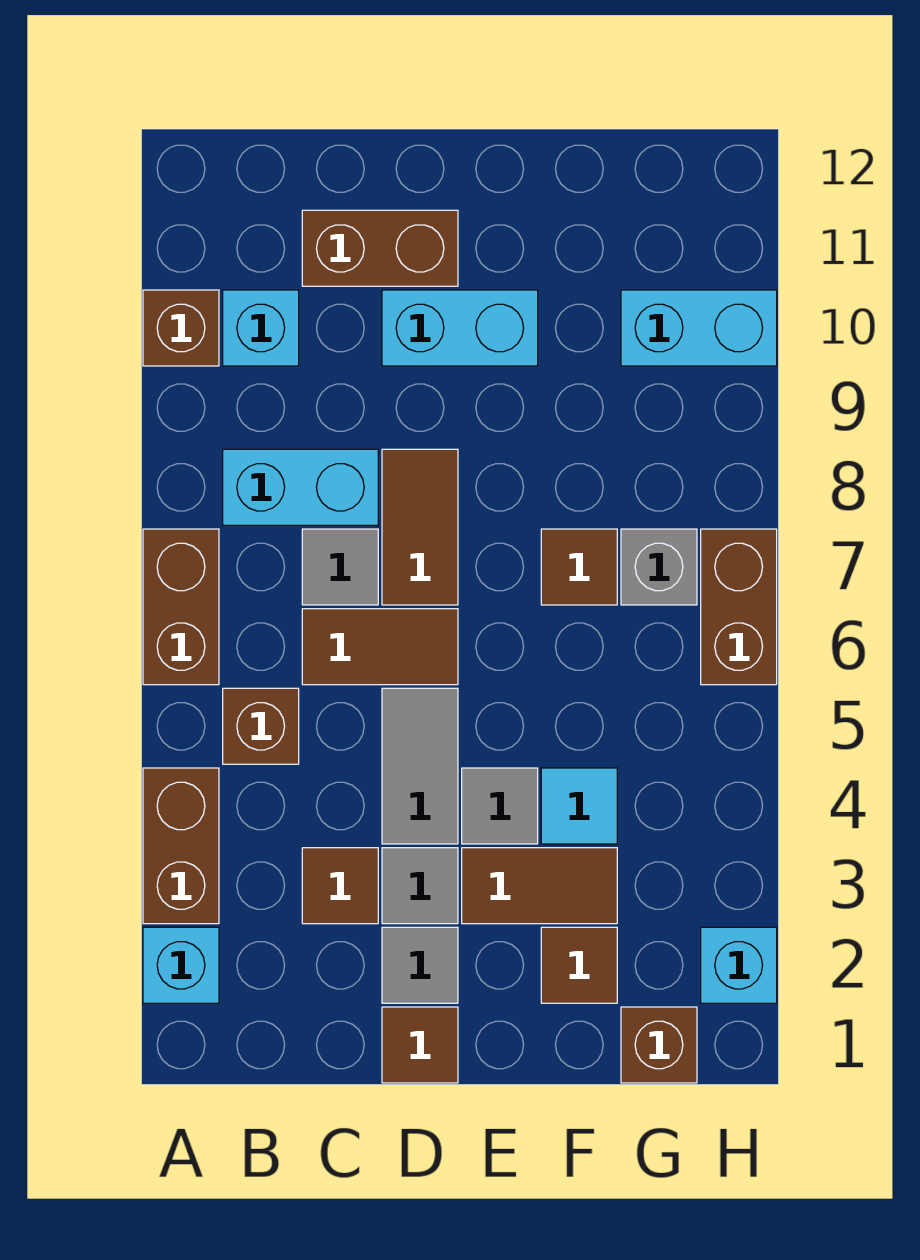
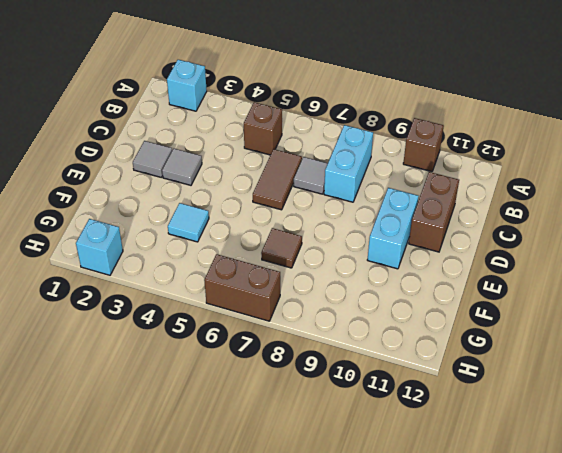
none -> brown brick A3:A4 level 1
none -> brown brick A6:A7 level 1
none -> cyan brick B10 level 1

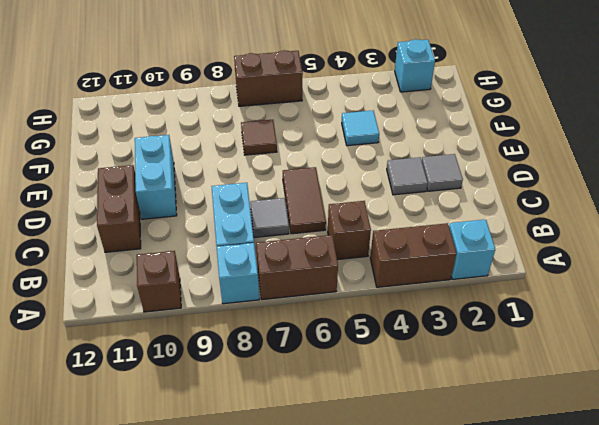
cyan brick A8 level 1 -> cyan brick B10 level 1
none -> brown tile C3 level 1
none -> brown tile D1 level 1
none -> grey tile D4:D5 level 1

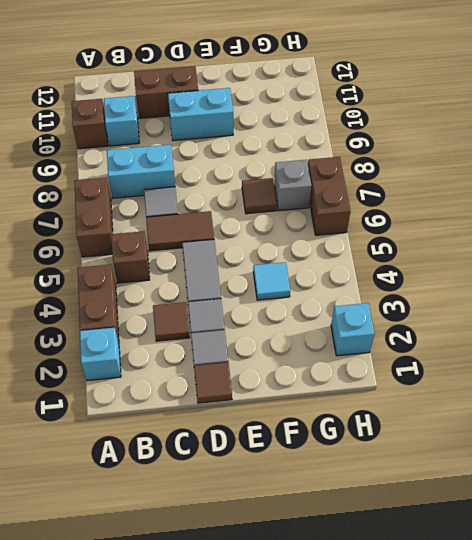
none -> brown tile D7:D8 level 1
none -> brown tile E3:F3 level 1
none -> grey tile E4 level 1

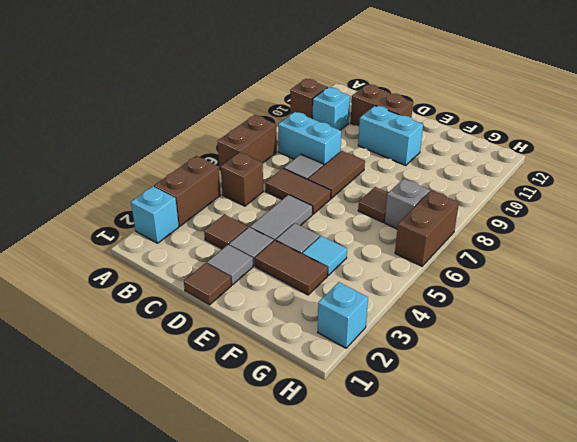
none -> brown tile F2 level 1
none -> brown brick G1 level 1
none -> cyan brick G10:H10 level 1

